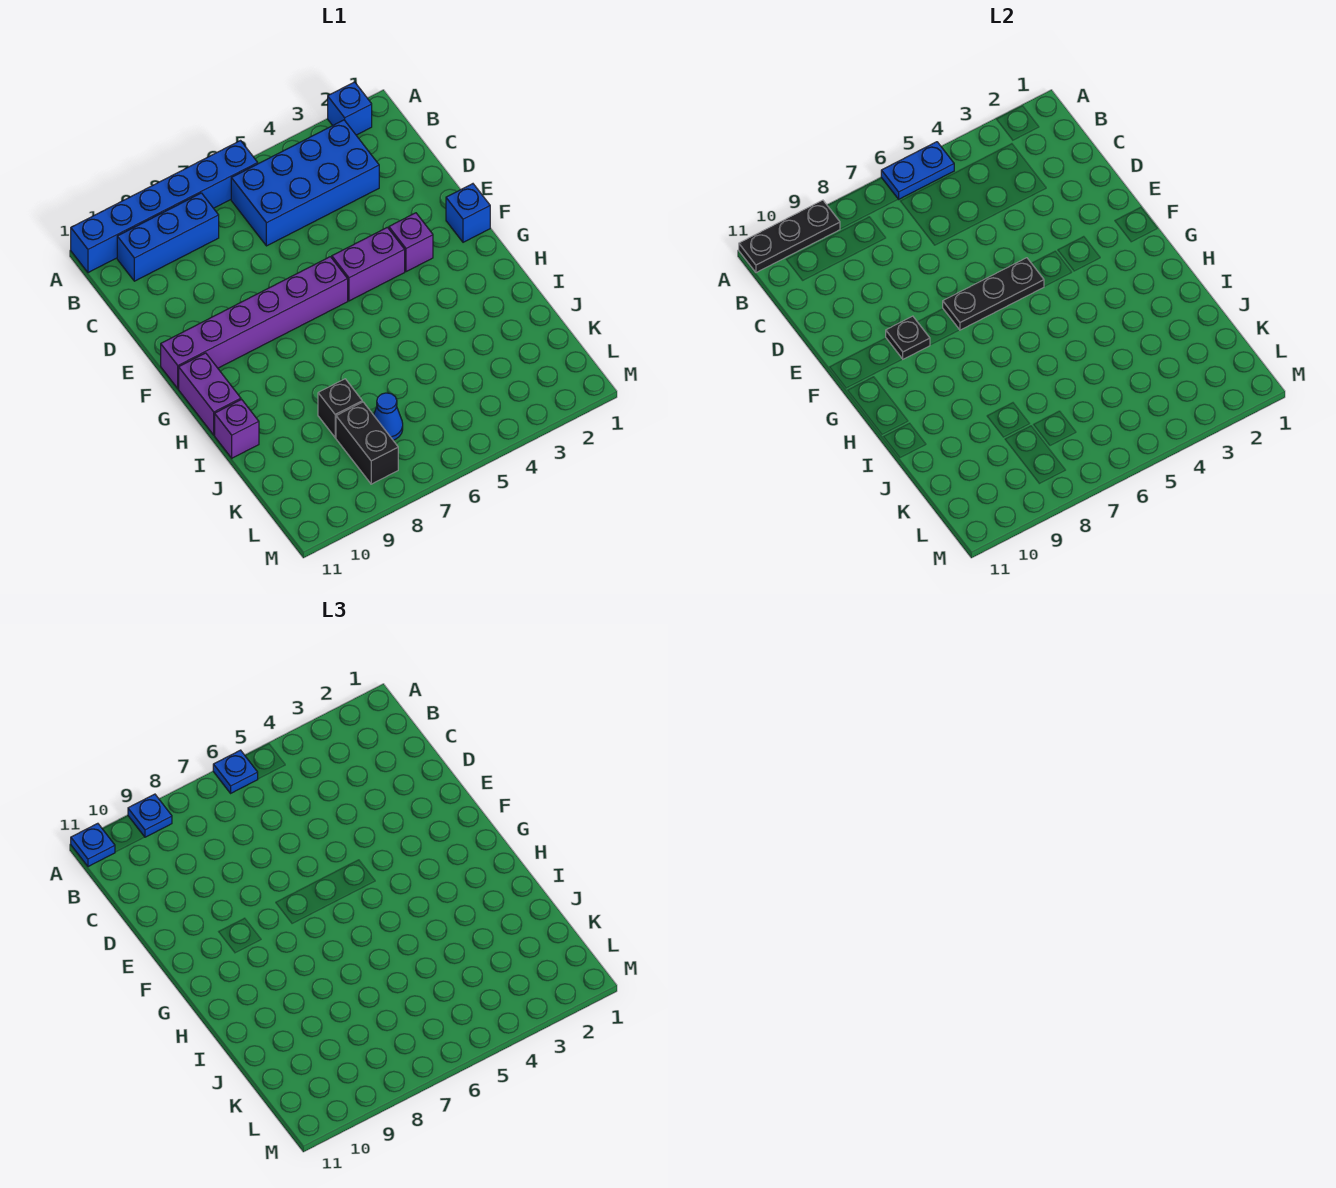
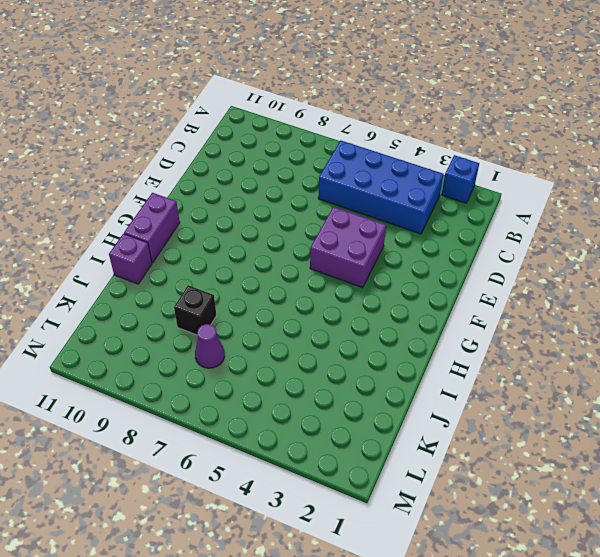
purple brick E4:F5 level 1 -> purple brick F4:F5 level 1
purple cone K7 level 1 -> blue cone K7 level 1
none -> blue brick A6:A11 level 1
none -> blue brick B8:B10 level 1
none -> blue brick F1 level 1

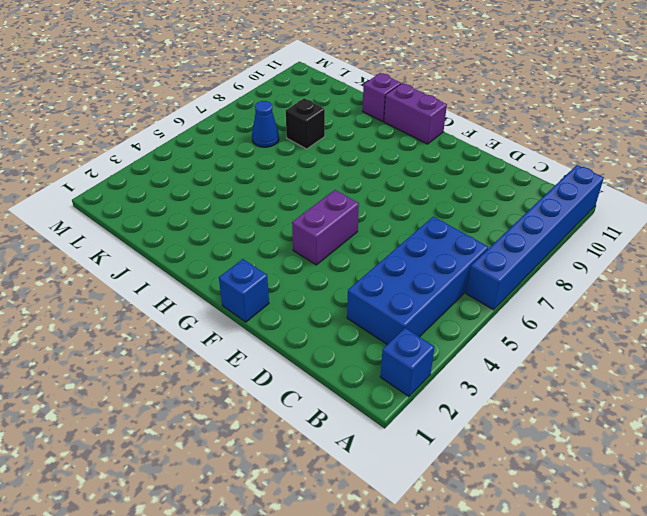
none -> blue brick B8:B10 level 1
none -> purple brick F3 level 1
none -> purple brick F6:F11 level 1

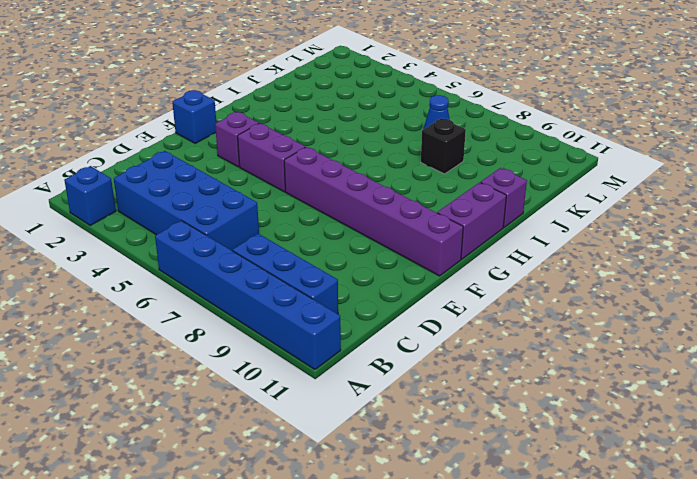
none -> black brick K8:L8 level 1
none -> blue plate A5:A6 level 2
none -> black plate A9:A11 level 2

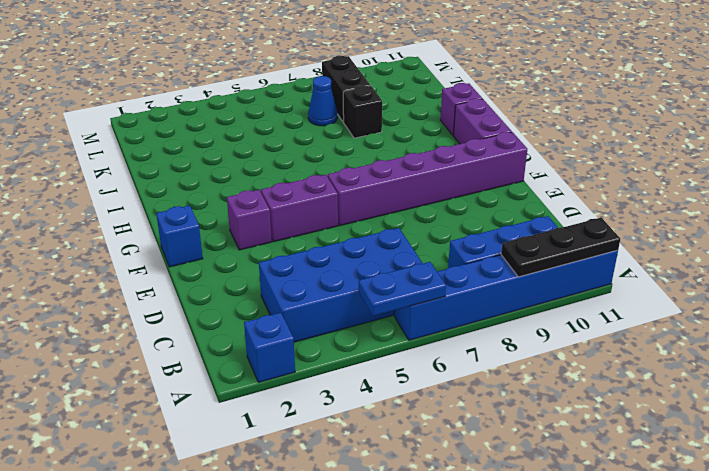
none -> black plate F5:F7 level 2
none -> black plate F9 level 2
none -> blue plate A6 level 3

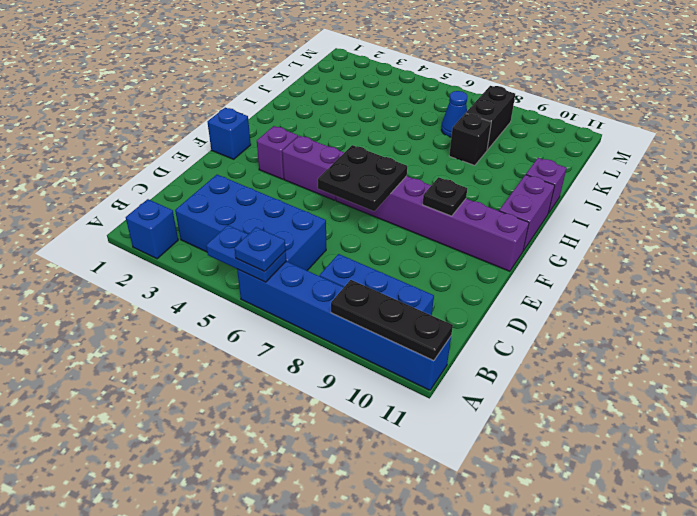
black plate E6:F7 level 2 -> black plate F5:F7 level 2
none -> blue plate A9 level 3
none -> blue plate A11 level 3

